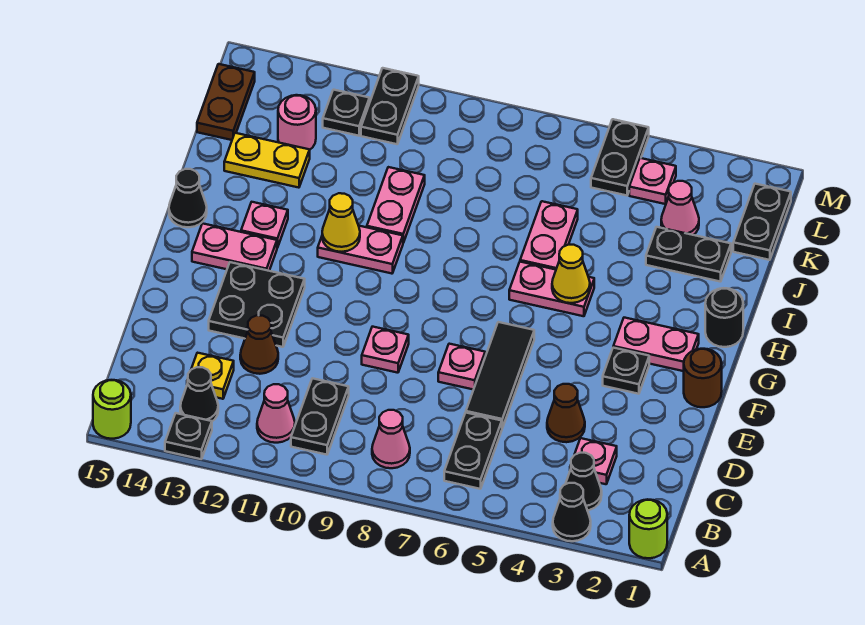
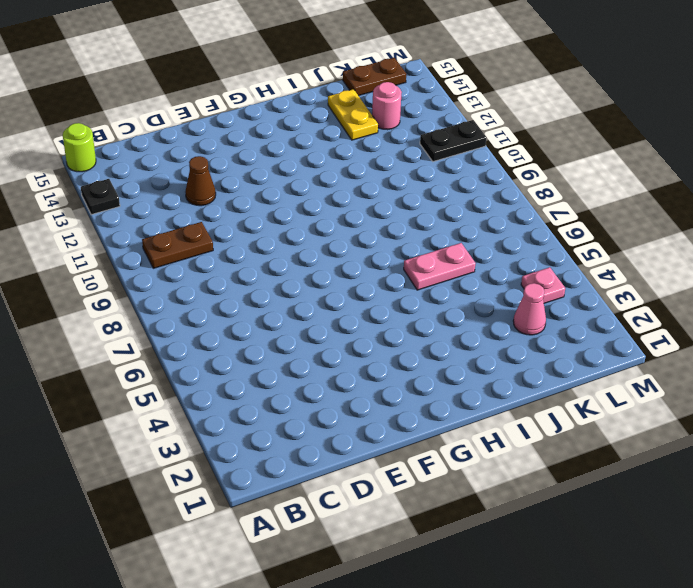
brown plate B10:C10 level 1 -> black plate B10:C10 level 1
none -> lime round brick A1 level 1
none -> black cone A3 level 1
none -> black cone B3 level 1
none -> black plate B6:C6 level 1

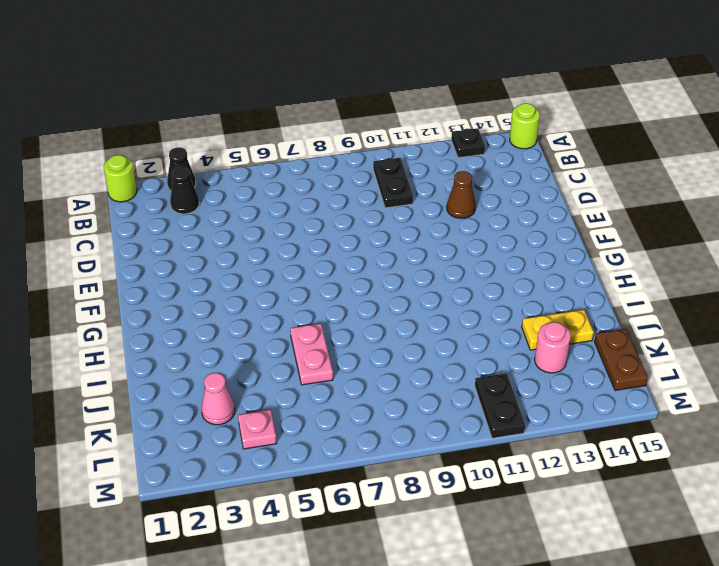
none -> black plate B6:C6 level 1
none -> pink cone B8 level 1
none -> pink cone B11 level 1
none -> black cone B13 level 1

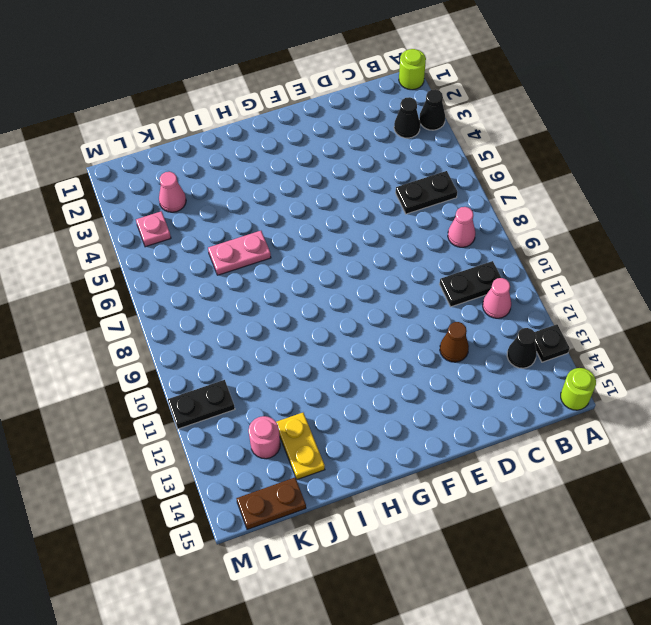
none -> pink plate C3 level 1
none -> yellow plate C13 level 1
none -> brown cone D4 level 1
none -> black tile D6:F6 level 1

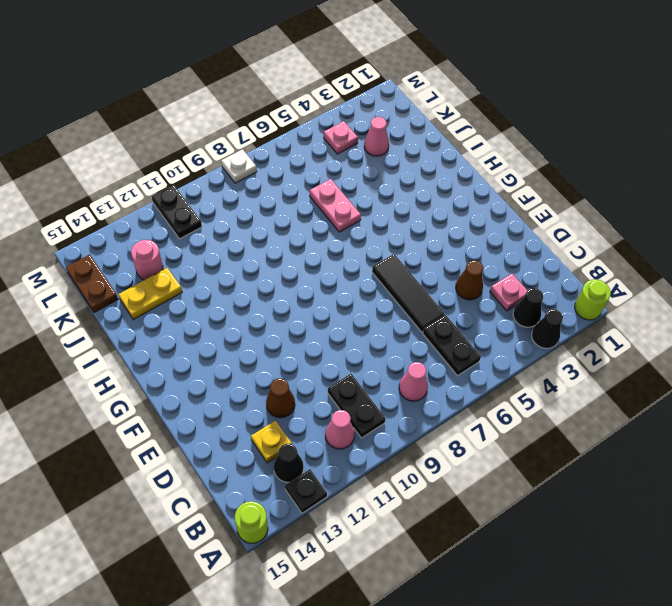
white plate M8 level 1 -> none
none -> pink plate E7 level 1
none -> pink plate E9 level 1
none -> black plate E12:F13 level 1
none -> brown round brick F1 level 1

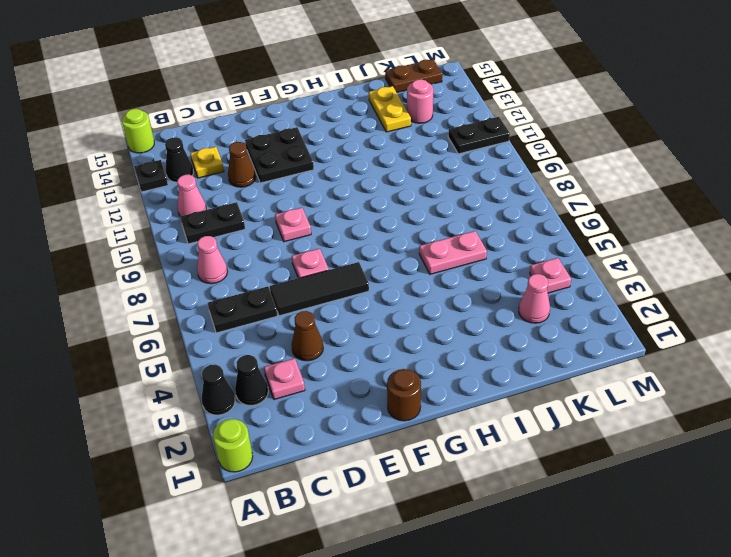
none -> black plate F3 level 1
none -> pink plate G2:G3 level 1
none -> pink plate G13:G14 level 1
none -> black round brick H1 level 1

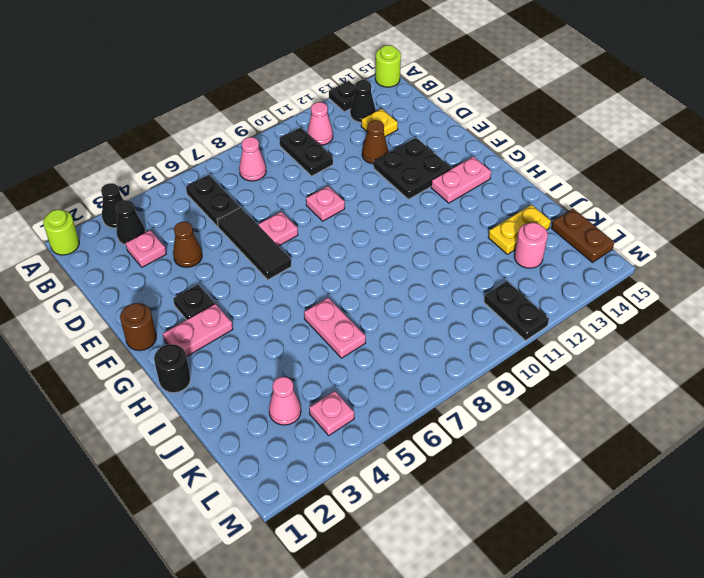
none -> pink plate H5:H6 level 1
none -> pink plate H10:H11 level 1
none -> pink plate H13 level 1
none -> black cone H15 level 1

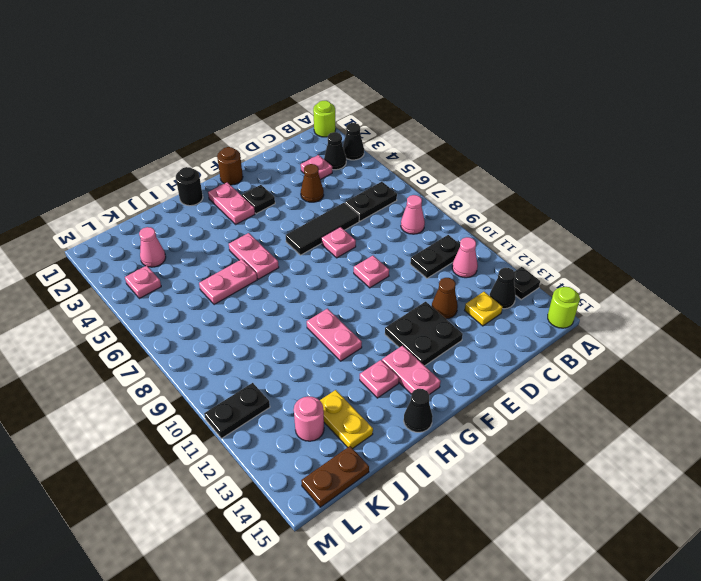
none -> pink plate I10:J10 level 1
none -> black plate J2:J3 level 1
none -> black plate K1:L1 level 1
none -> black plate L5:M5 level 1

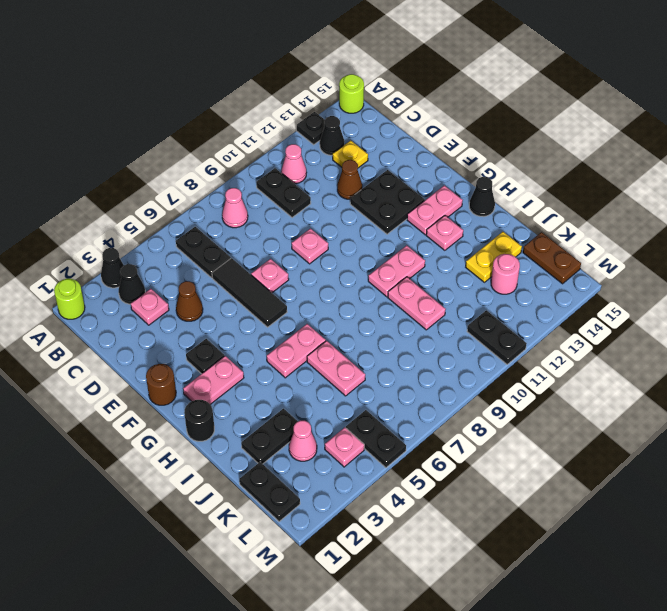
none -> black plate L12 level 1
none -> yellow cone H5 level 2
none -> yellow cone H11 level 2

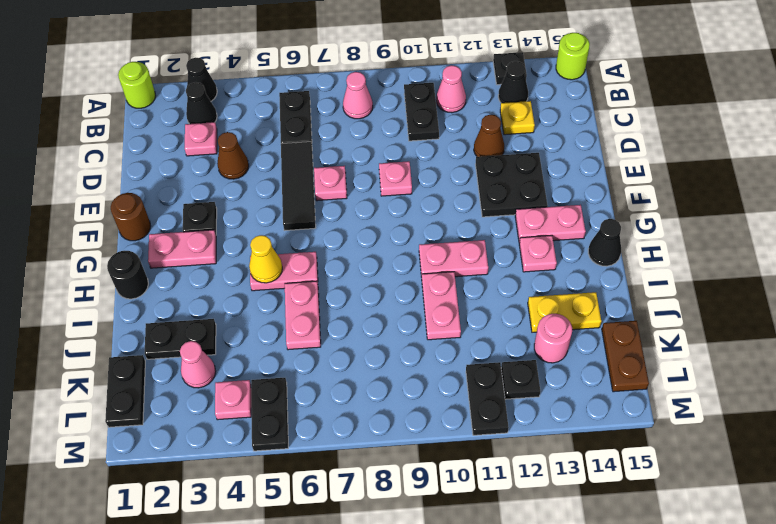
none -> yellow cone H11 level 2

